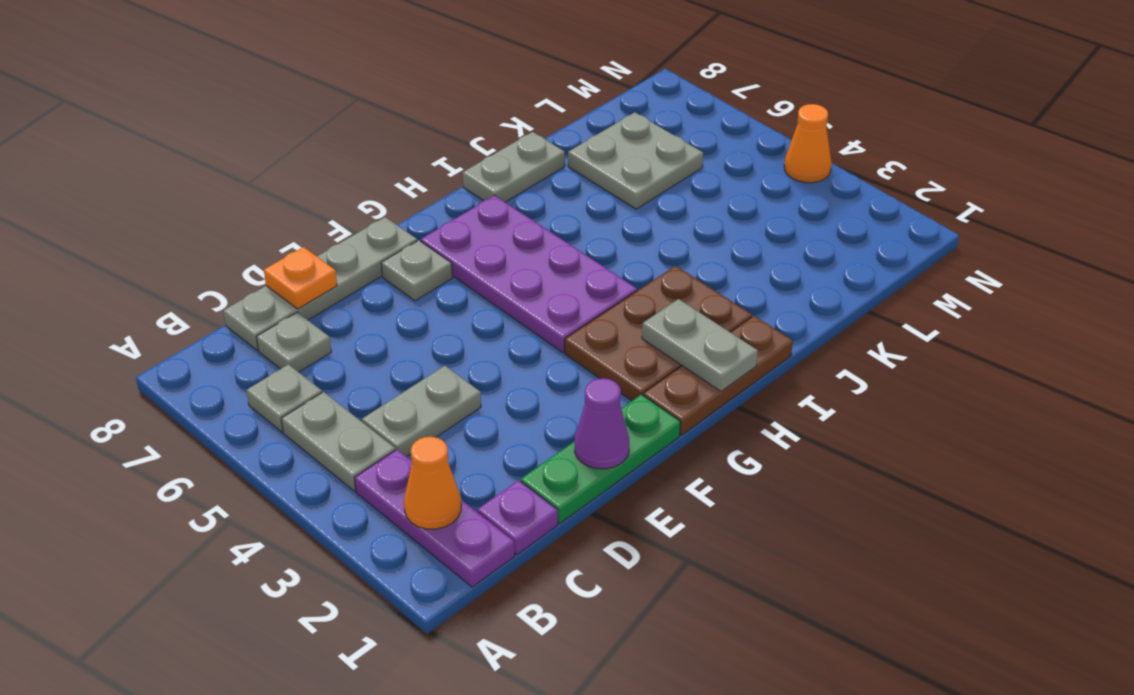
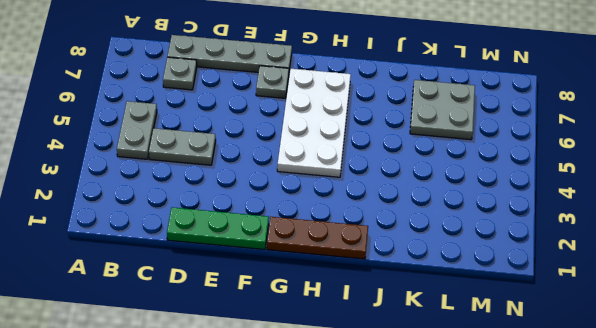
white plate G4:H7 level 1 -> purple plate G4:H7 level 1
none -> purple plate B1:B3 level 1
none -> grey plate B6 level 1
none -> purple plate C1 level 1

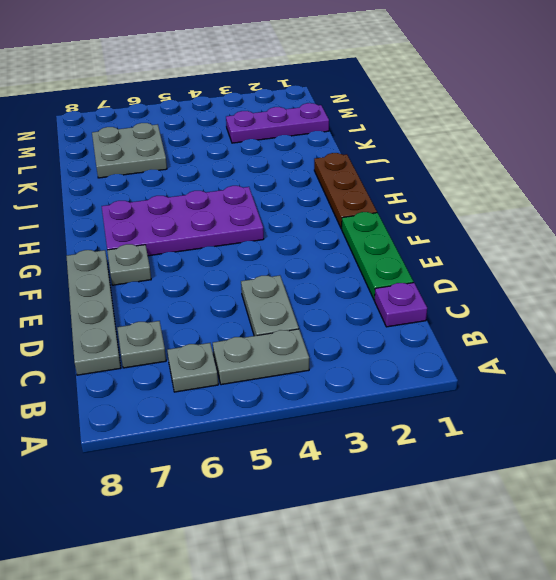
purple plate L1:L3 level 1 -> purple plate B1:B3 level 1
none -> brown plate G2:I3 level 1
none -> grey plate I8:J8 level 1
none -> orange cone N4 level 1

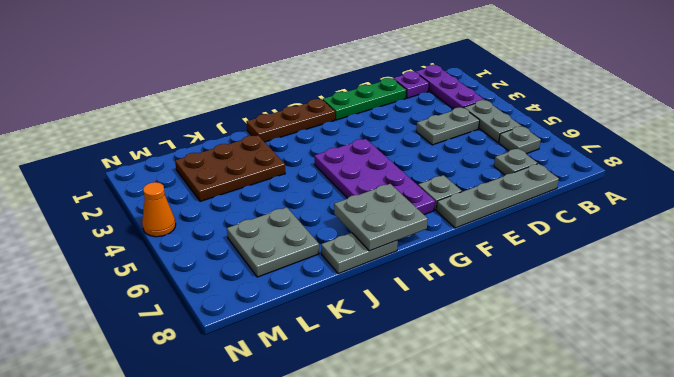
grey plate H7:I8 level 2 -> none
brown plate J2:L3 level 1 -> brown plate G2:I3 level 1
none -> orange cone B2 level 2
none -> orange plate D8 level 2
none -> purple cone E1 level 2

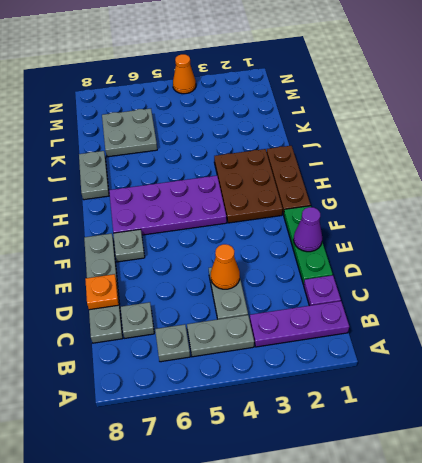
orange cone D4 level 2 -> orange cone B2 level 2
none -> grey plate H1:H2 level 2

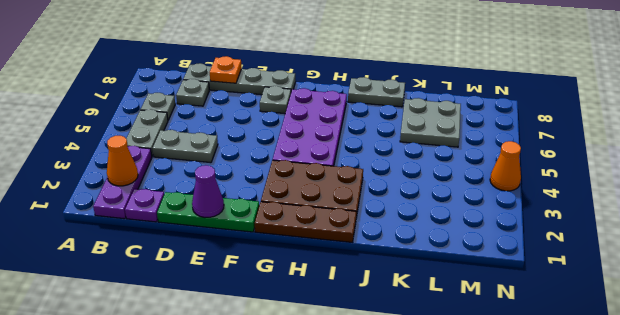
none -> grey plate H1:H2 level 2

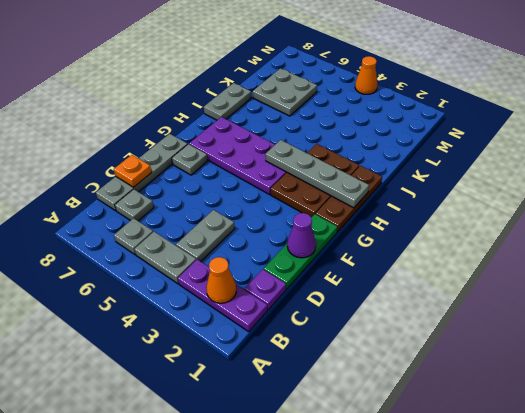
grey plate H1:H4 level 2 -> grey plate H1:H2 level 2

